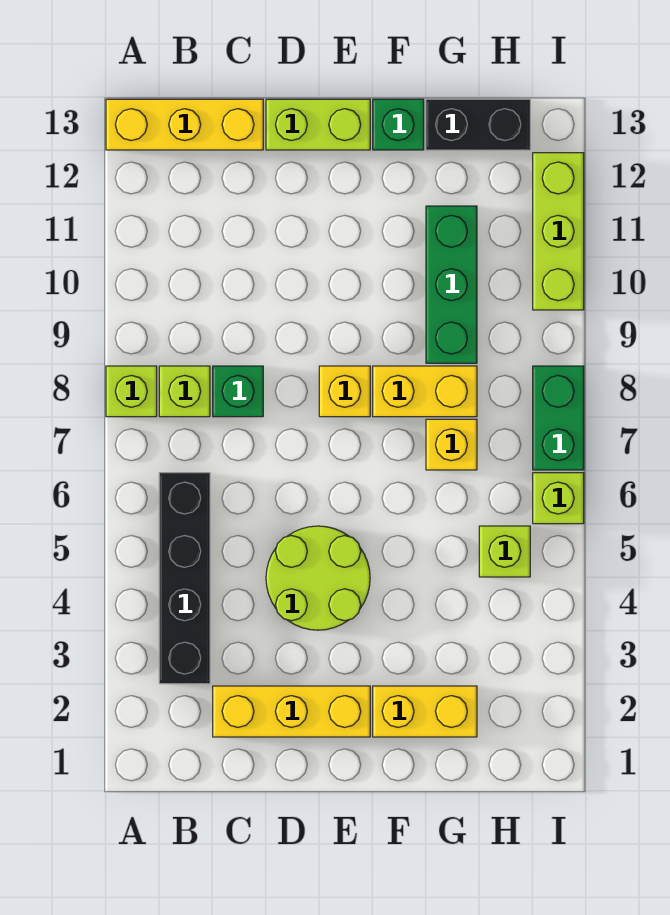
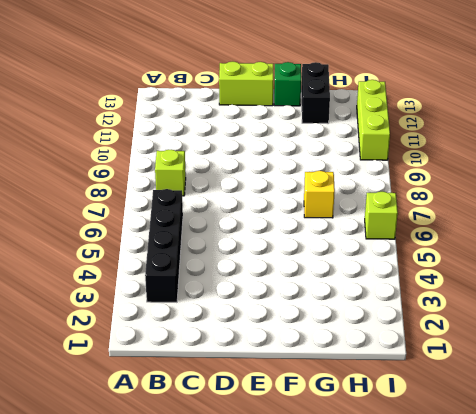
black brick G12:G13 level 1 -> black brick G13:H13 level 1
none -> lime brick A8 level 1
none -> yellow brick A13:C13 level 1
none -> yellow brick C2:E2 level 1

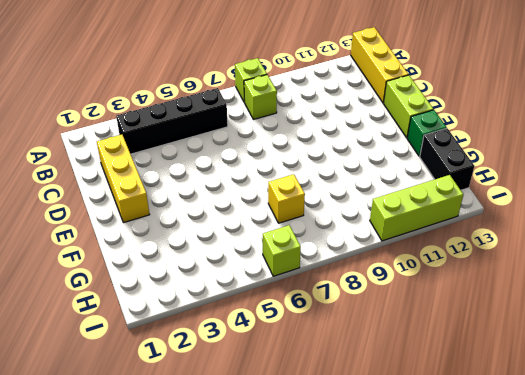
none -> green brick C8 level 1
none -> lime round brick D4:E5 level 1
none -> yellow brick E8 level 1

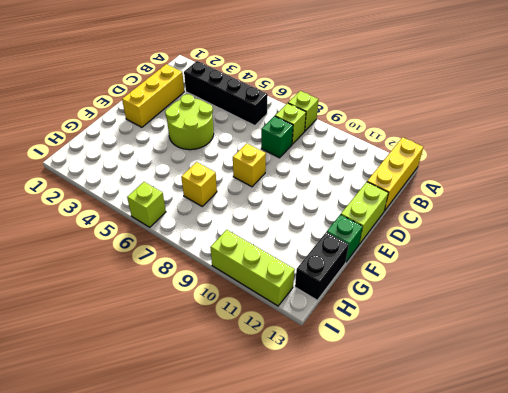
none -> yellow brick F2:G2 level 1
none -> yellow brick F8:G8 level 1
none -> green brick G9:G11 level 1

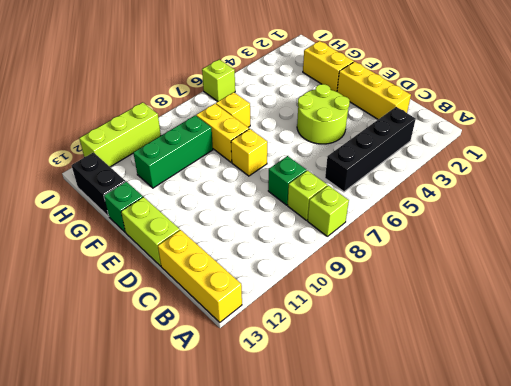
none -> lime brick H5 level 1
none -> green brick I7:I8 level 1

